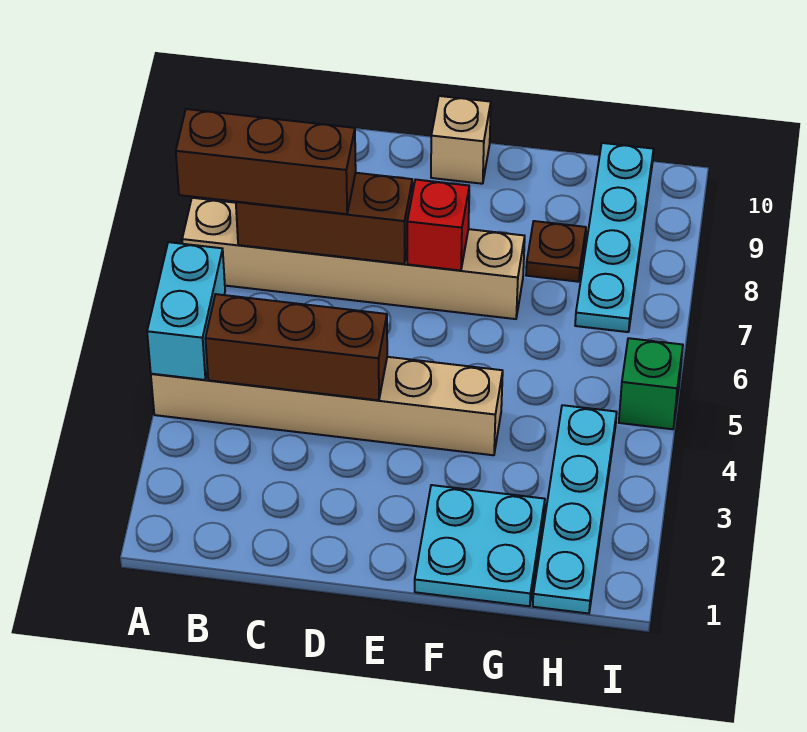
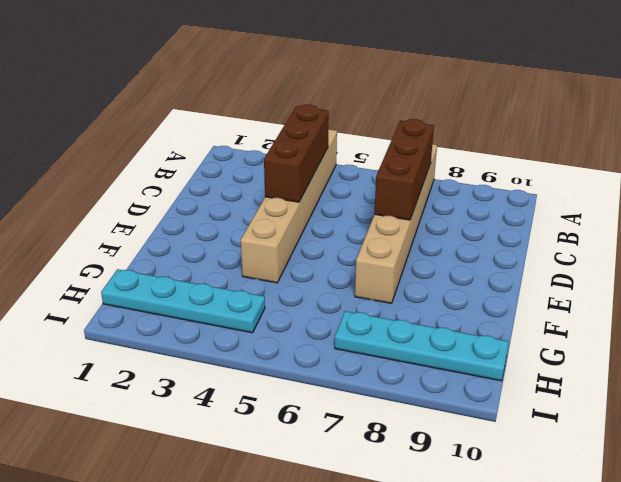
none -> tan brick E10 level 1
none -> cyan plate F1:G2 level 1
none -> brown plate G8 level 1

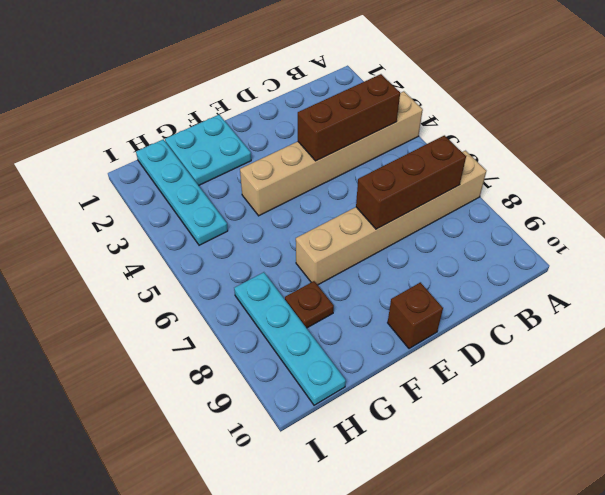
brown brick E10 level 1 -> tan brick E10 level 1
none -> green brick I5 level 1
none -> cyan brick A4:A5 level 2
none -> red brick E7 level 2

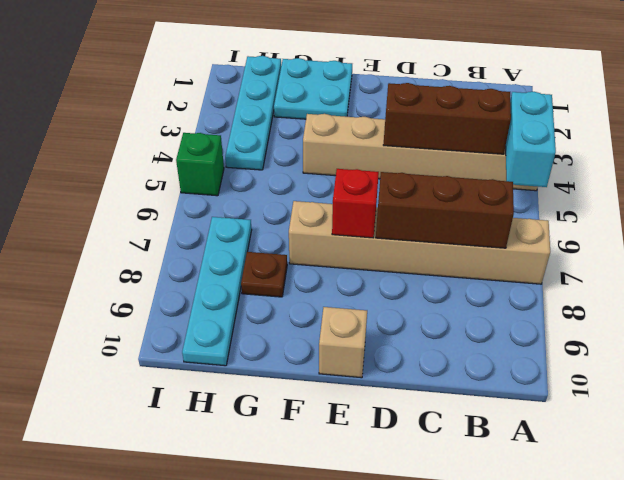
none -> brown brick A7:C7 level 3

